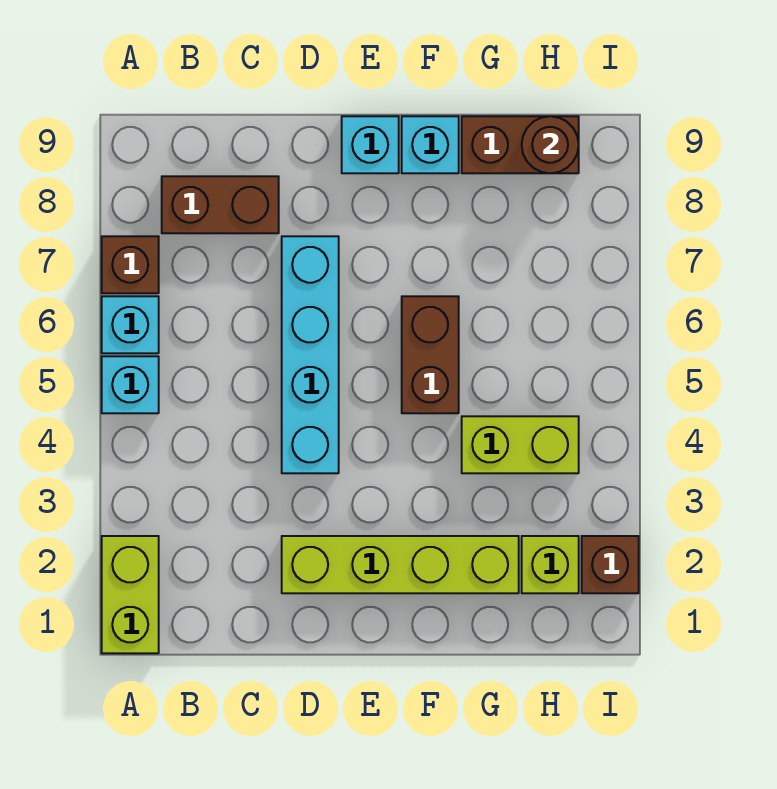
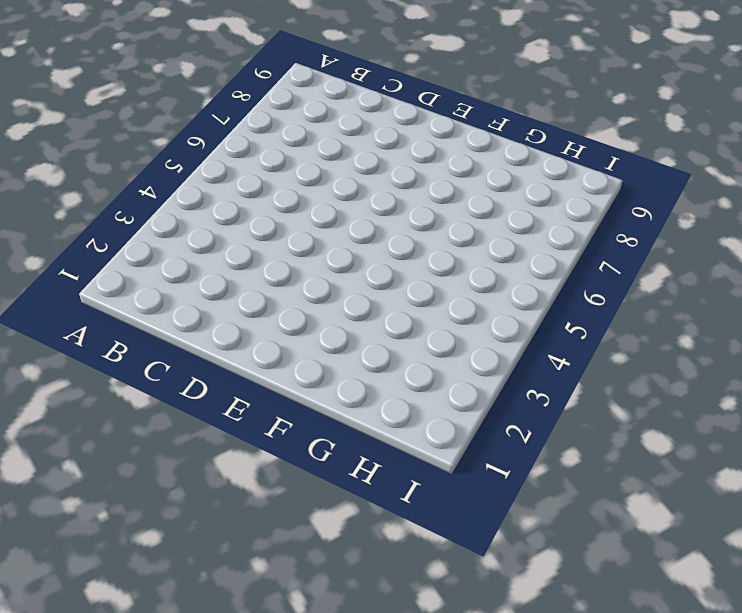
none -> lime brick A1:A2 level 1
none -> cyan brick A5 level 1
none -> cyan brick A6 level 1

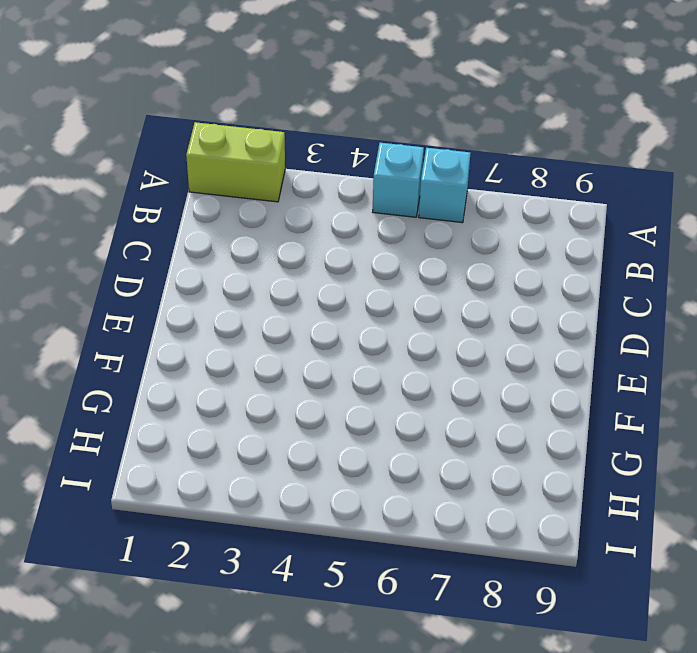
none -> brown brick A7 level 1
none -> brown brick B8:C8 level 1
none -> lime brick D2:G2 level 1

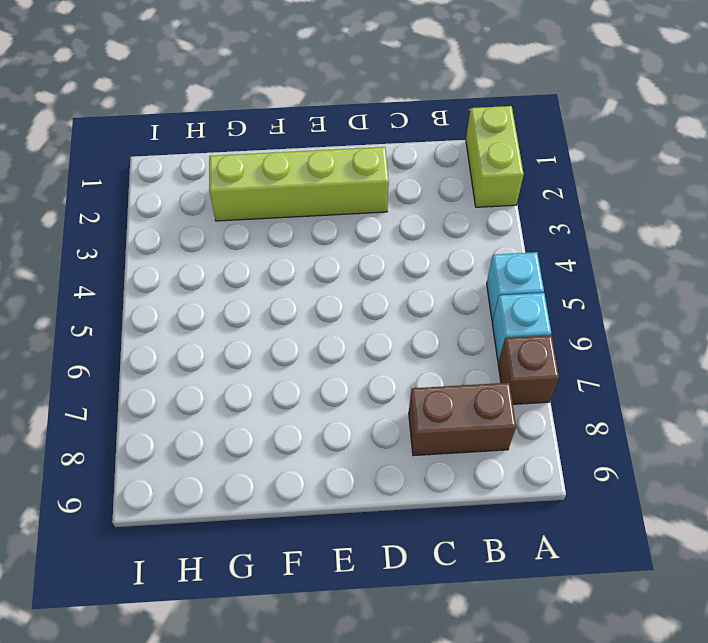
none -> cyan brick D4:D7 level 1
none -> cyan brick E9 level 1
none -> brown brick F5:F6 level 1

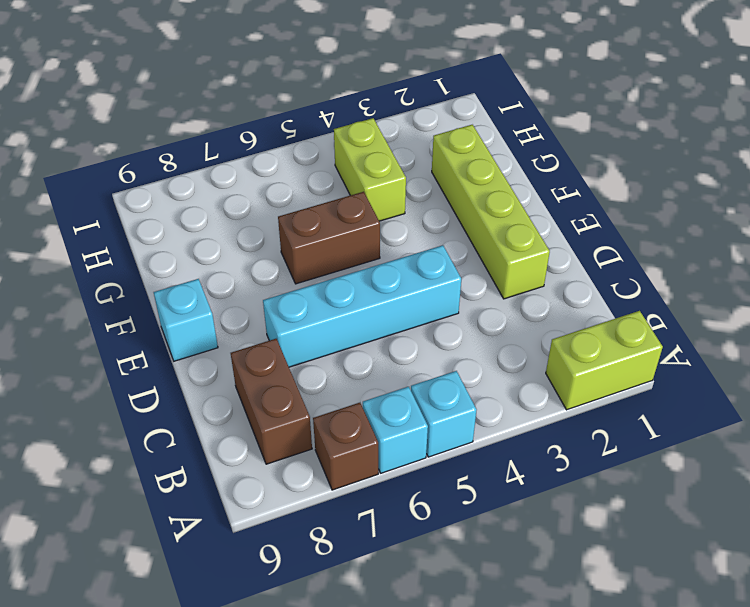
none -> cyan brick F9 level 1
none -> brown brick G9:H9 level 1
none -> lime brick H2 level 1

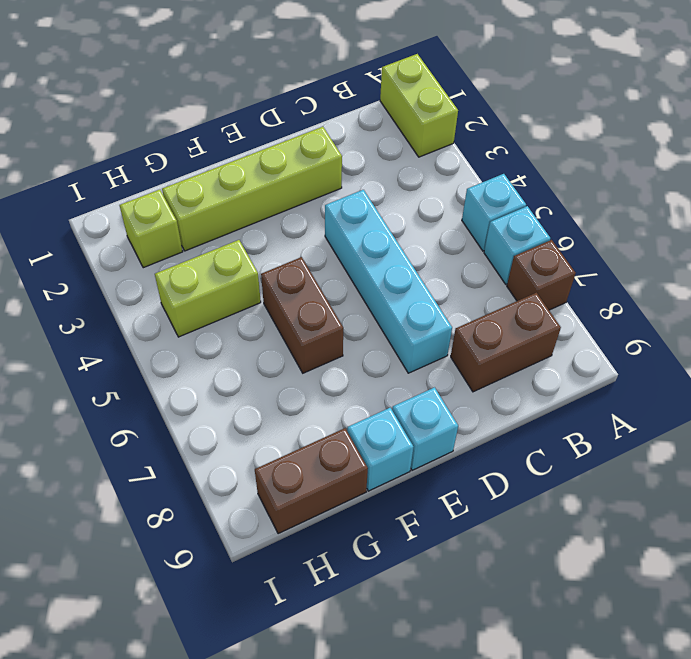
none -> brown brick I2 level 1
none -> brown round brick H9 level 2

